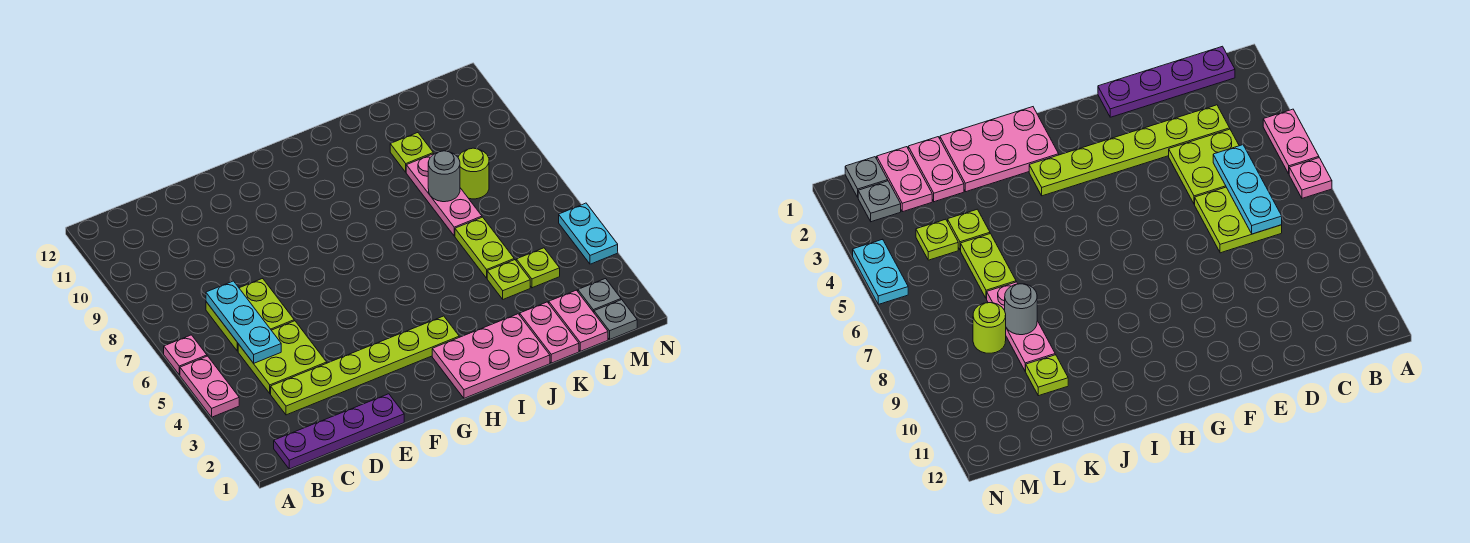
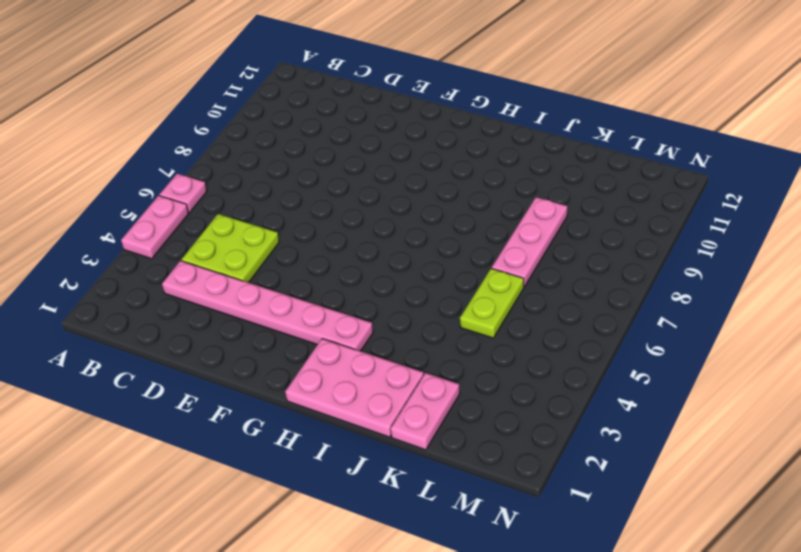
pink plate C3:H3 level 1 -> lime plate C3:H3 level 1
none -> purple plate B1:E1 level 1
none -> lime plate C6:D7 level 1
none -> lime plate K4 level 1

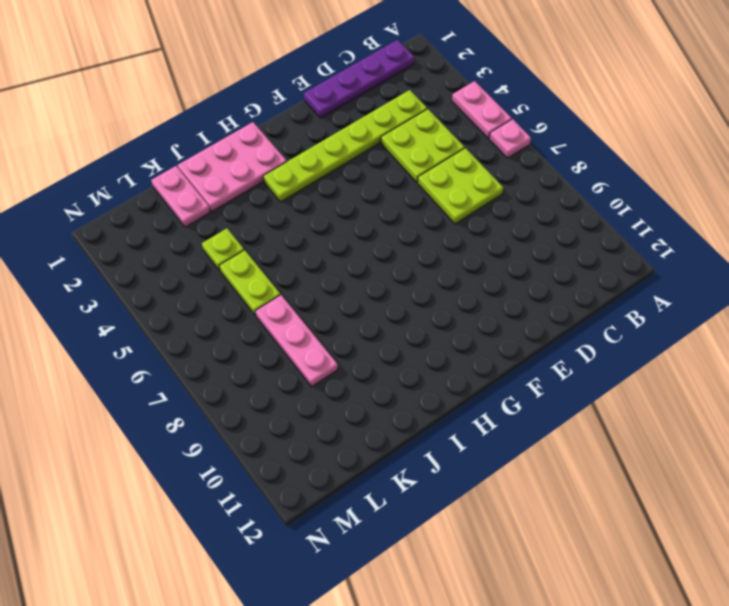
none -> lime plate K10 level 1
none -> pink plate L1:L2 level 1
none -> lime plate L4 level 1

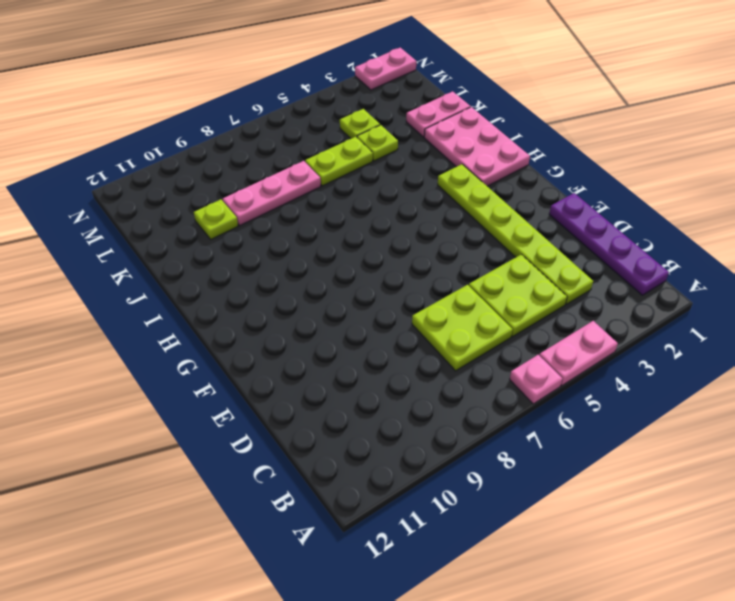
pink plate N1:N2 level 1 -> pink plate L1:L2 level 1
none -> lime round brick L8 level 1
none -> grey plate M1 level 1
none -> grey plate M2 level 1

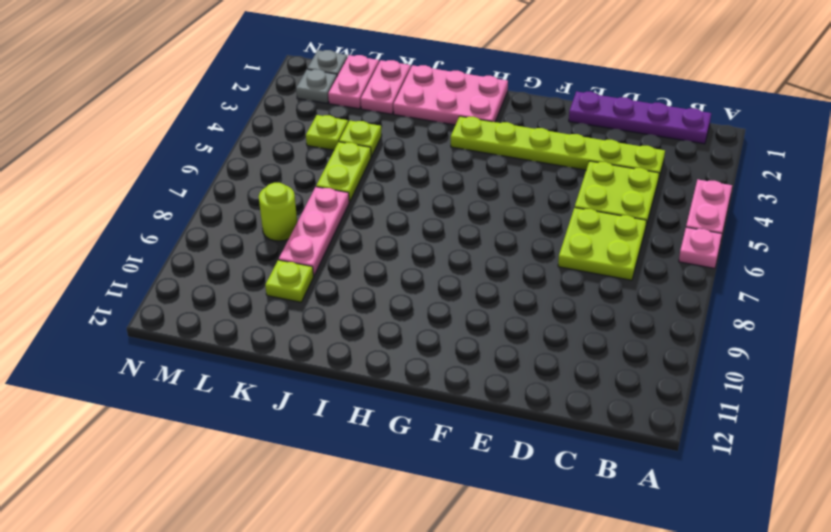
none -> cyan plate N4:N5 level 1
none -> cyan plate C5:C7 level 2
none -> grey round brick K8 level 2

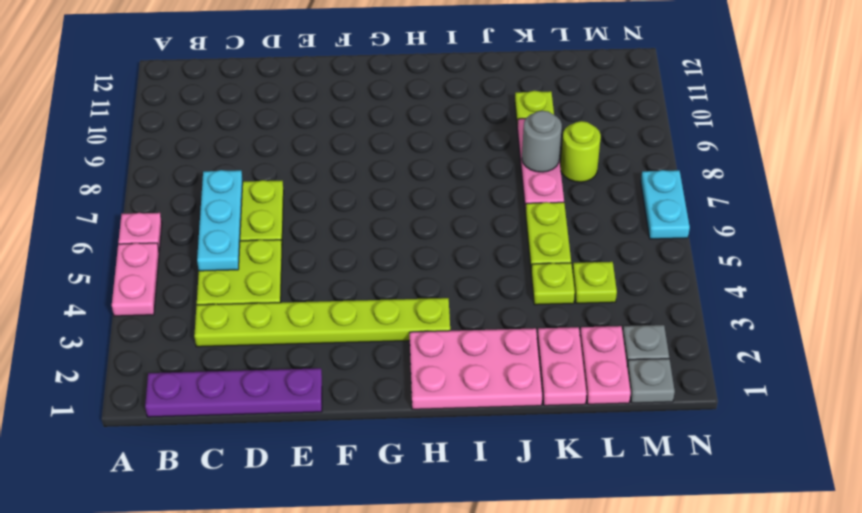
cyan plate N6:N7 level 1 -> cyan plate N4:N5 level 1

